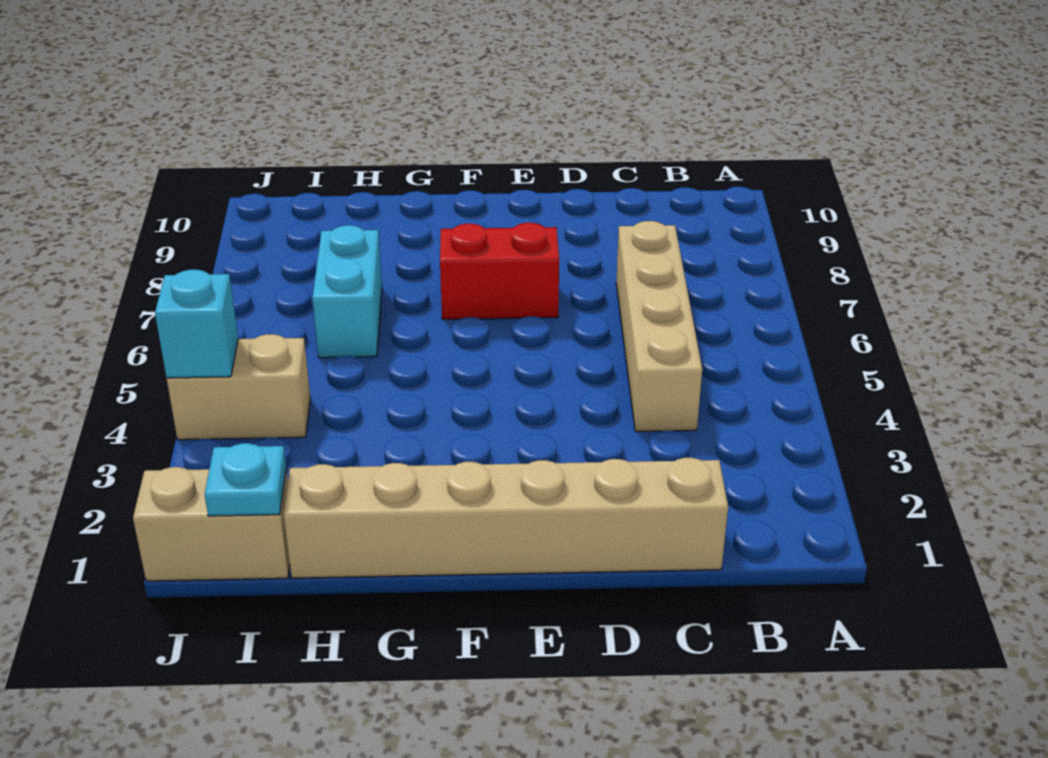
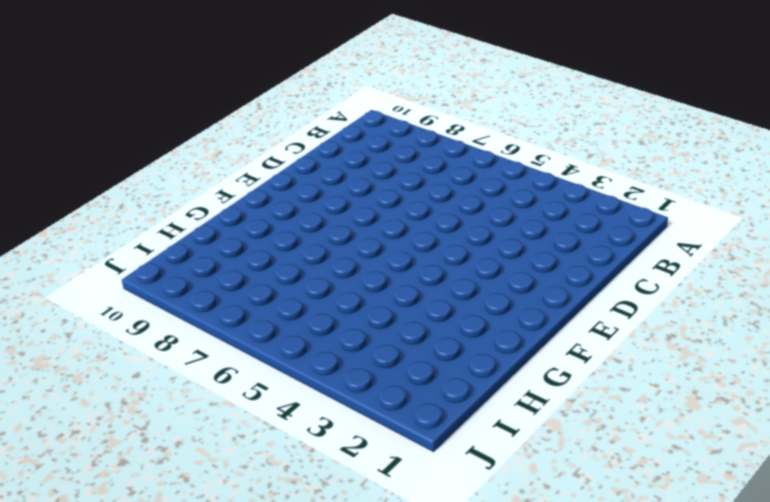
none -> tan brick C1:H1 level 1
none -> tan brick C4:C7 level 1

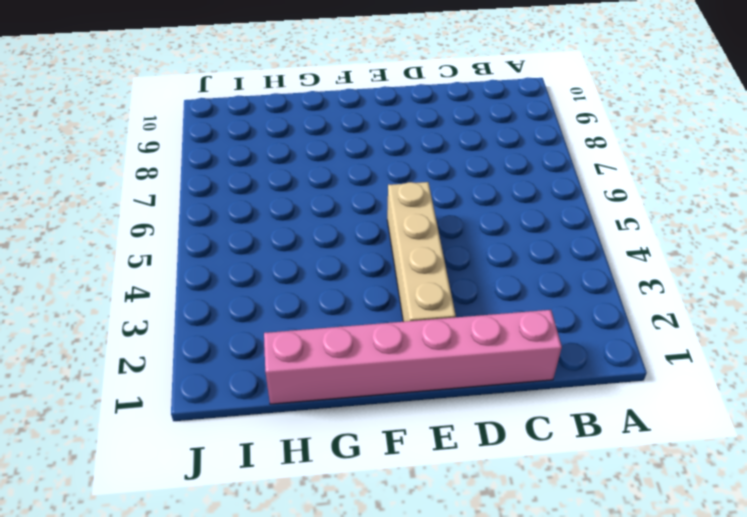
pink brick C1:H1 level 1 -> tan brick C1:H1 level 1
tan brick E2:E5 level 1 -> tan brick C4:C7 level 1
none -> red brick E7:F7 level 1
none -> cyan brick H6:H7 level 1

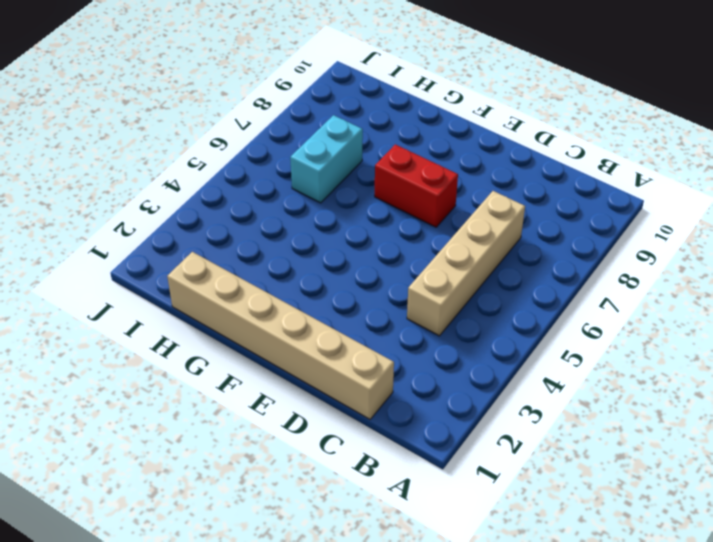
none -> tan brick I1:J1 level 1
none -> tan brick I4:J4 level 1

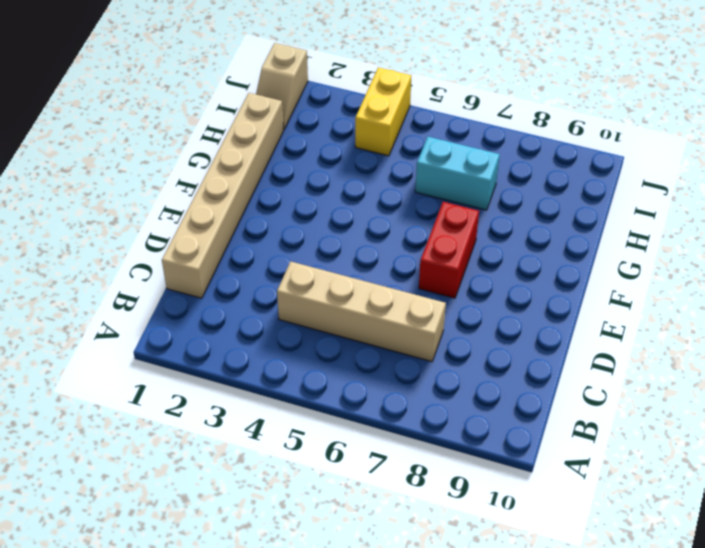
tan slope I1:J1 level 1 top J -> tan brick I1:J1 level 1
yellow brick I4:J4 level 1 -> tan brick I4:J4 level 1
none -> cyan plate I1 level 2
none -> cyan brick J4 level 2

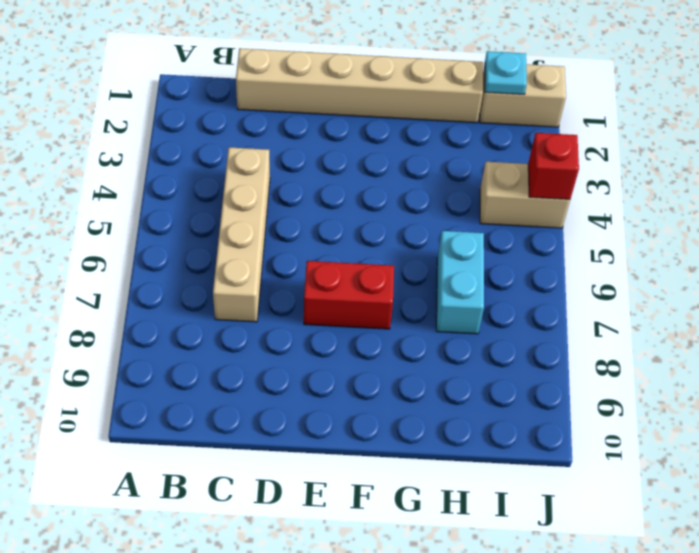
red brick J4 level 2 -> cyan brick J4 level 2

